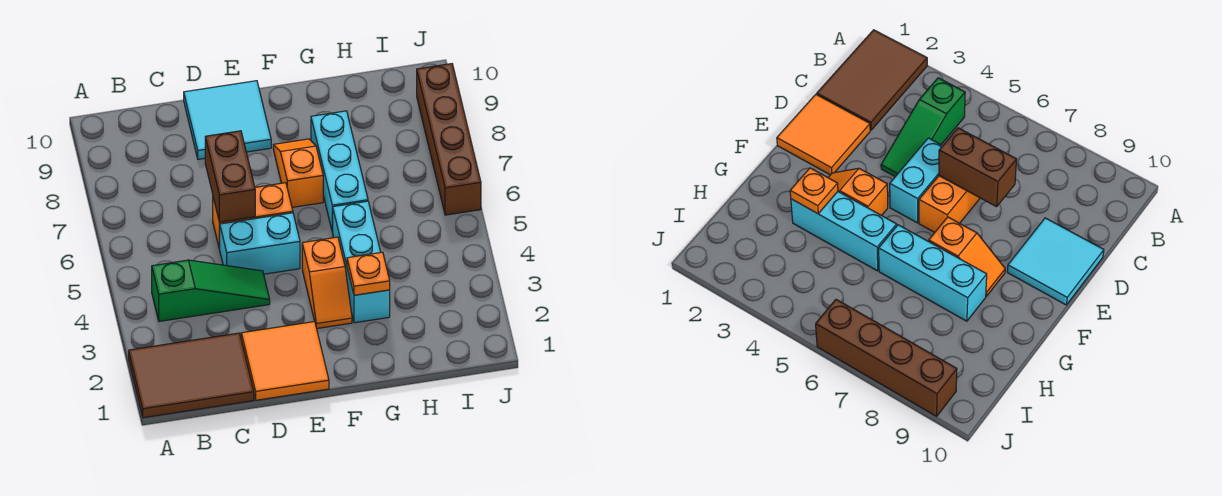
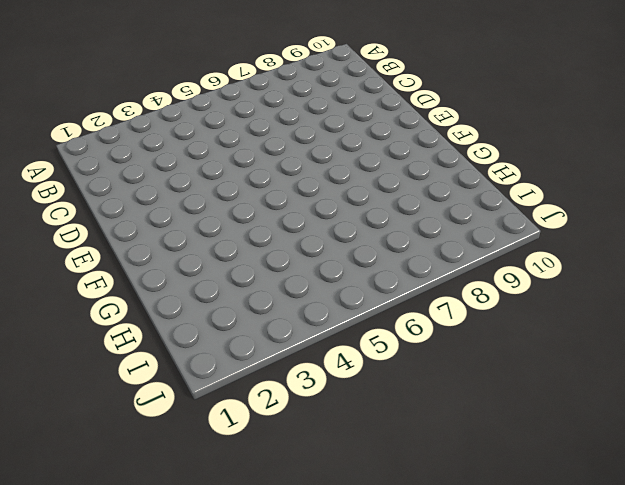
none -> brown tile A1:C2 level 1
none -> green slope B4:D4 level 1 top B
none -> orange tile D1:E2 level 1

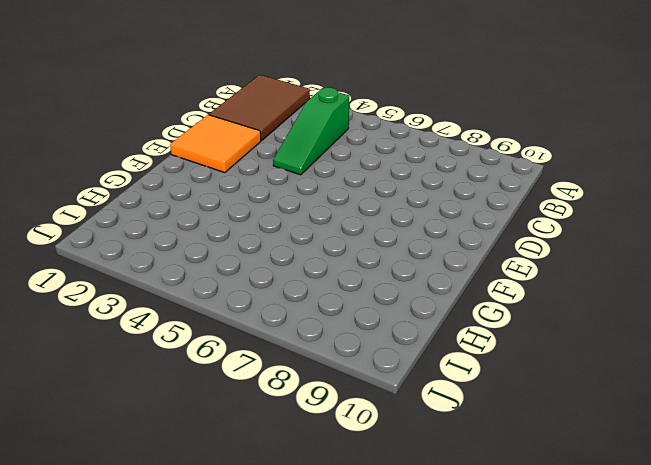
none -> cyan brick D5:E5 level 1
none -> orange brick D6:E6 level 1
none -> cyan tile D9:E10 level 1

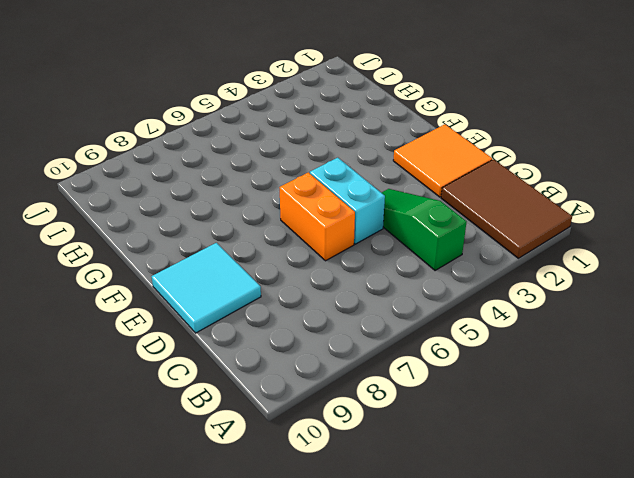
none -> orange slope F3:F4 level 1 top 4
none -> orange slope F7:F8 level 1 top 7
none -> cyan brick G3:G5 level 1

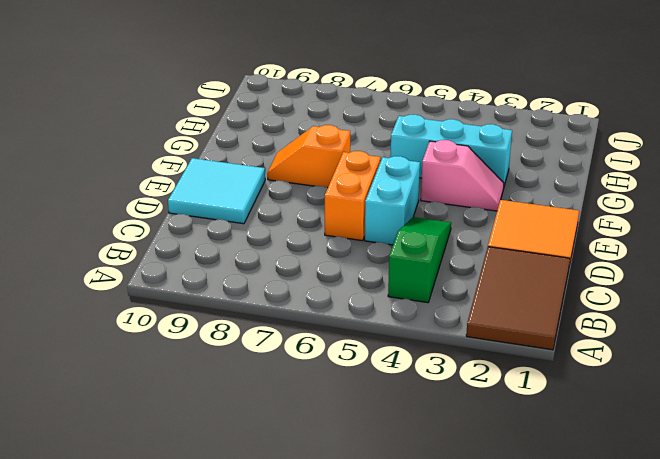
pink slope F3:F4 level 1 top 4 -> orange slope F3:F4 level 1 top 4
none -> cyan brick G6:G8 level 1
none -> brown brick J6:J9 level 1
none -> brown brick D6:D7 level 2

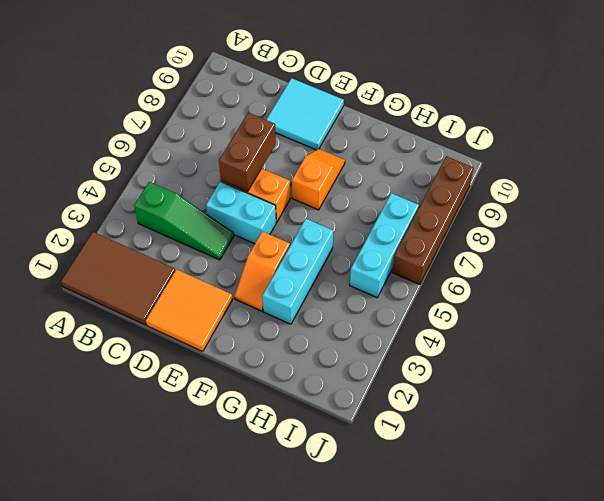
cyan brick I5:I7 level 1 -> cyan brick G6:G8 level 1
none -> orange plate G3 level 2

